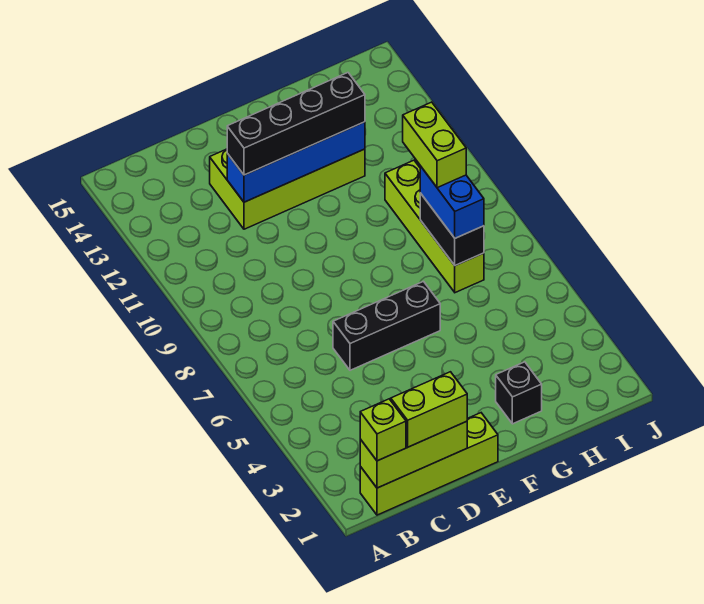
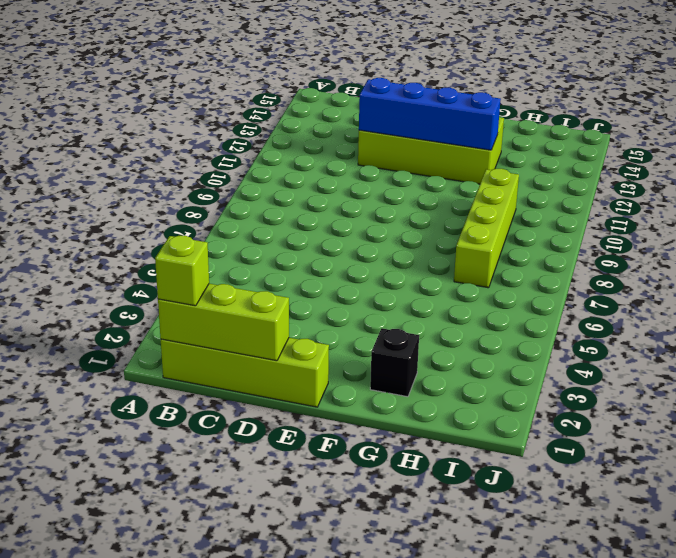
none -> black brick D6:F6 level 1
none -> black brick H7:H8 level 2
none -> lime brick C1:D1 level 3

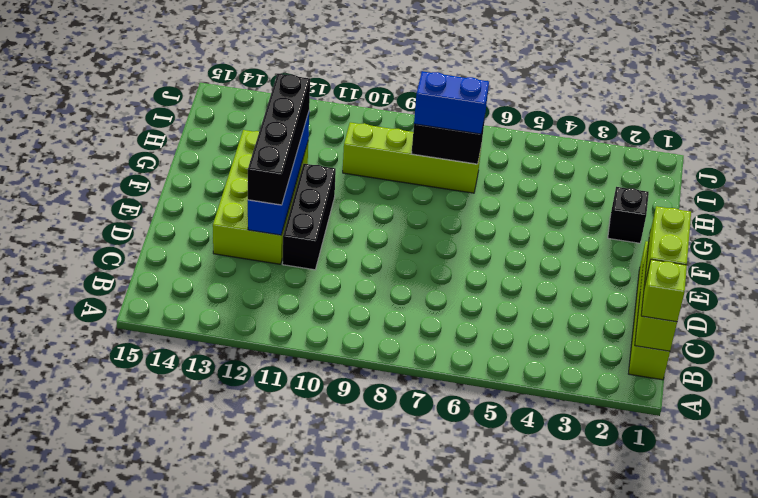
black brick D11:F11 level 1 -> black brick D6:F6 level 1
none -> lime brick H8:H9 level 4

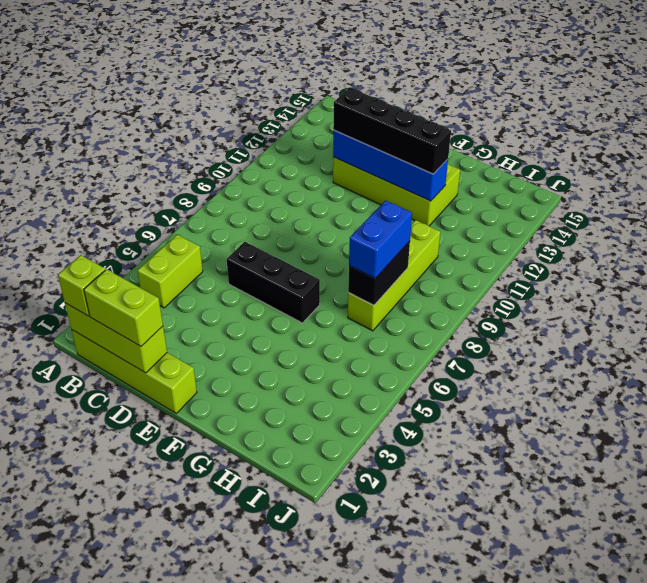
lime brick B4:B5 level 1 -> lime brick H8:H9 level 4
none -> black brick G2 level 1

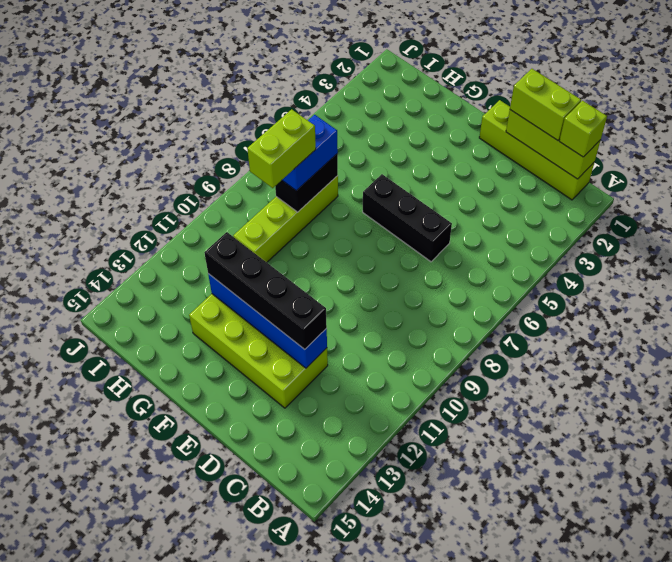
none -> black brick G2 level 1

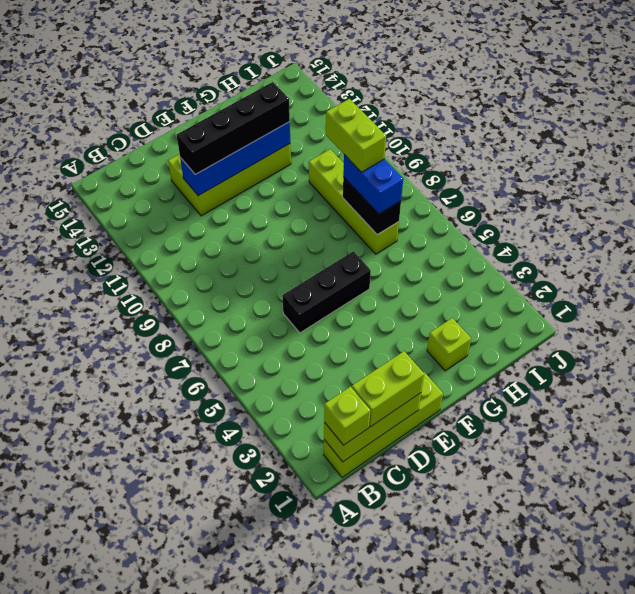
lime brick G2 level 1 -> black brick G2 level 1

